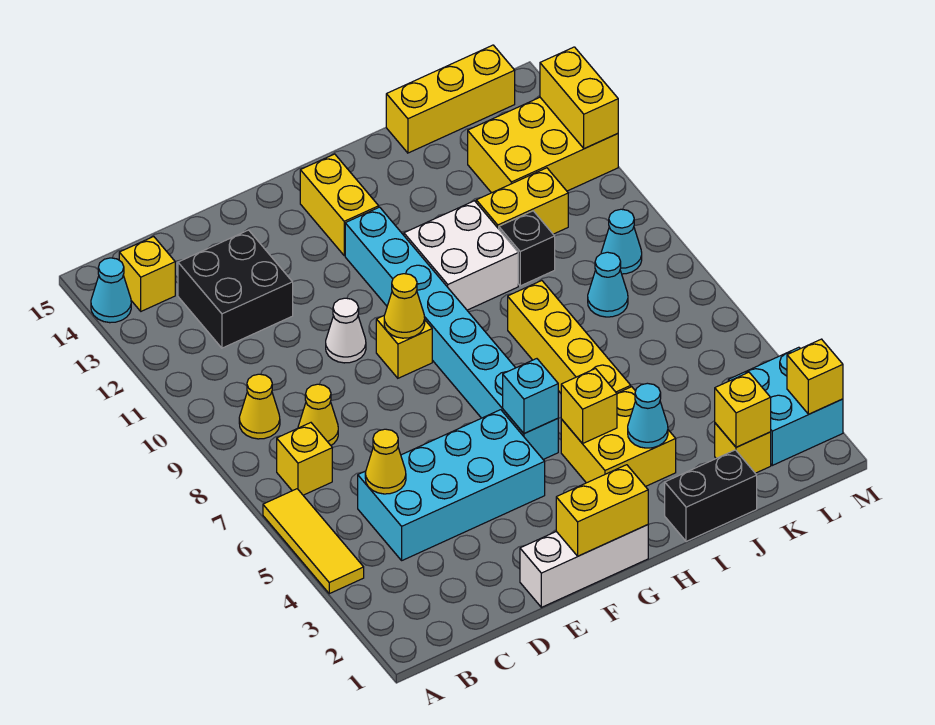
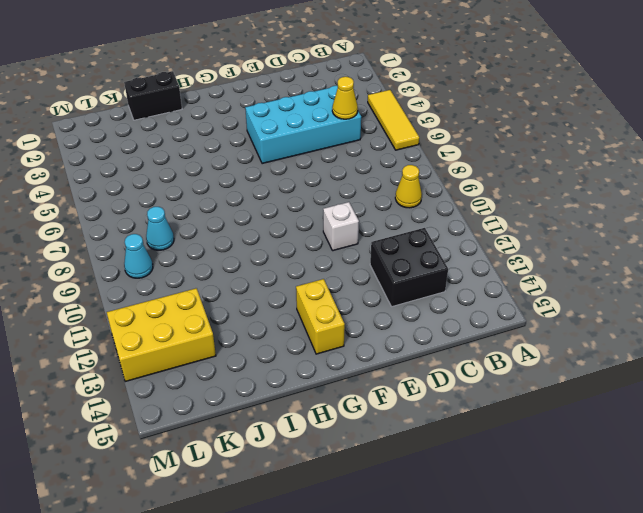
white brick E10 level 1 -> white cone E10 level 1
none -> cyan cone A14 level 1
none -> yellow brick B7 level 1
none -> yellow brick B14 level 1
none -> yellow cone C8 level 1

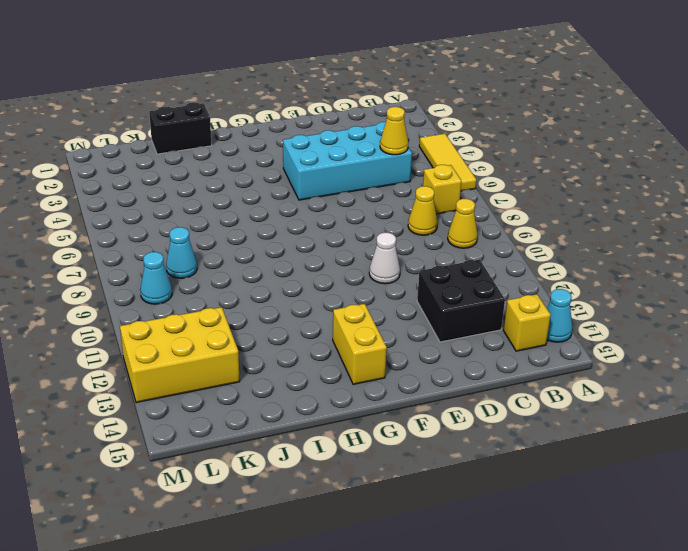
none -> white brick E1:G1 level 1
none -> yellow brick F9 level 1
none -> cyan brick G5:G12 level 1
none -> yellow brick H3:I4 level 1

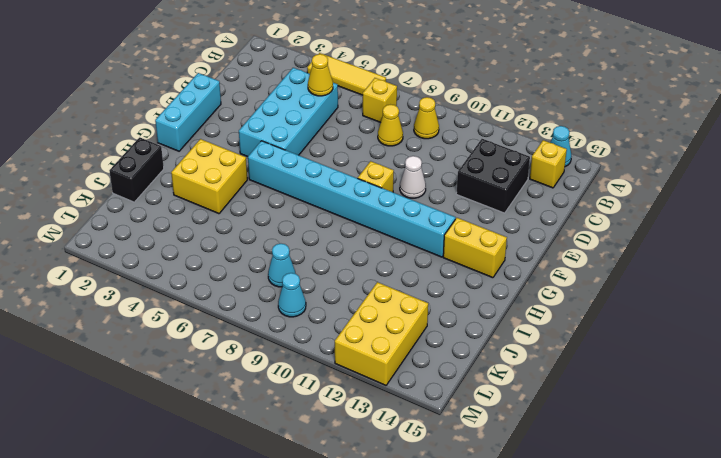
cyan brick E1:G1 level 1 -> white brick E1:G1 level 1
none -> white brick H10:I11 level 1
none -> yellow brick I5:I8 level 1
none -> black brick J10 level 1
none -> yellow brick J11:K11 level 1

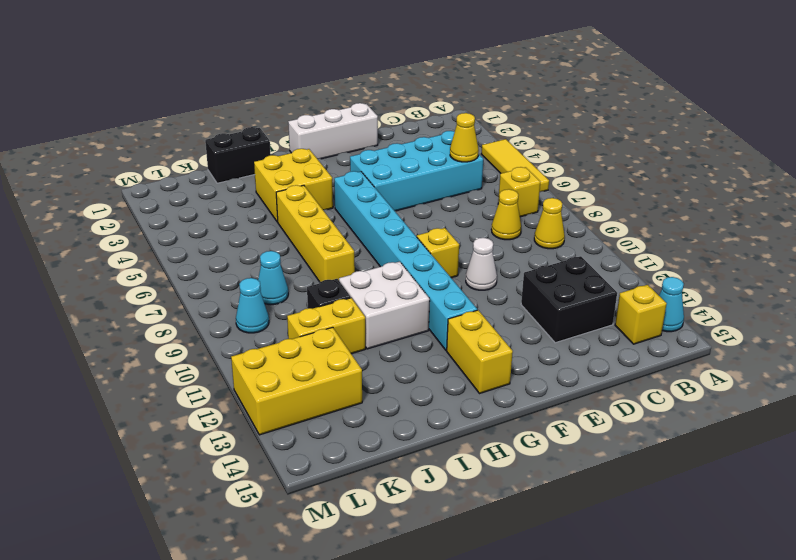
none -> yellow brick J15:L15 level 1
none -> yellow brick K2 level 1
none -> cyan brick L2:M3 level 1
none -> yellow brick F1:G1 level 2

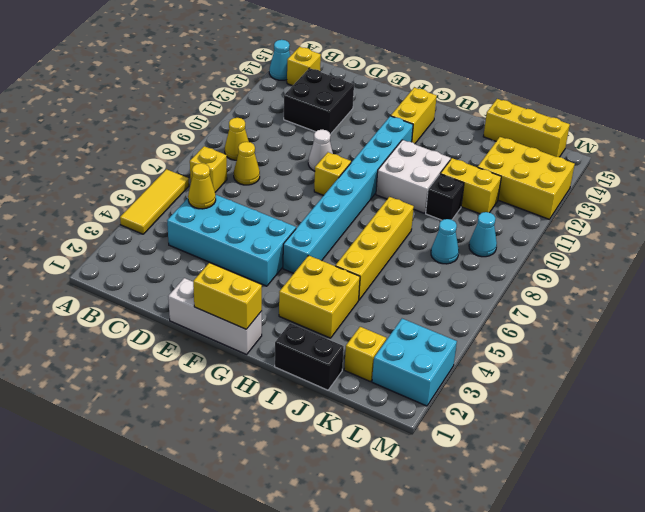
none -> yellow cone F9 level 2
none -> cyan brick G5 level 2
none -> yellow brick H4 level 2
none -> cyan cone I3 level 2

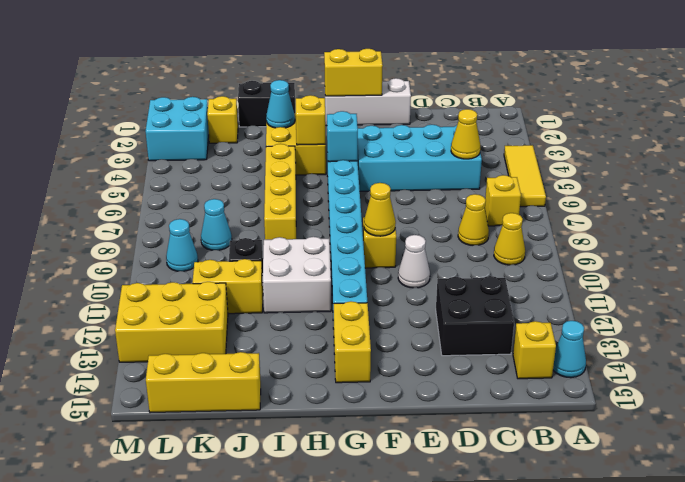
none -> yellow brick K2 level 2
none -> yellow brick M2 level 2
none -> yellow brick M12:M13 level 2

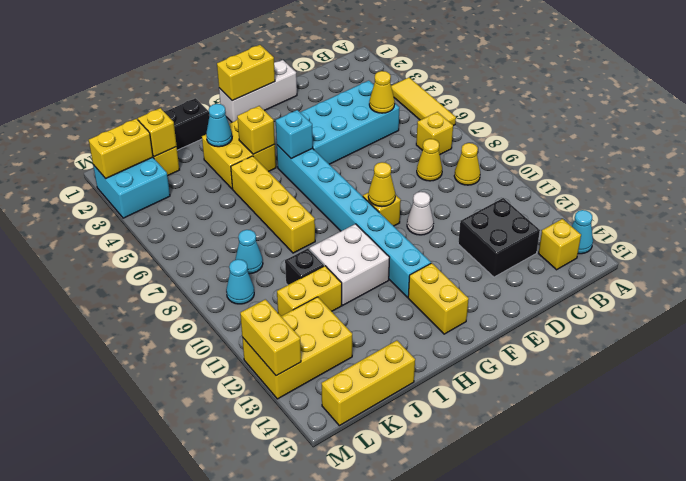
yellow brick L2:M2 level 2 -> yellow brick M2 level 2

